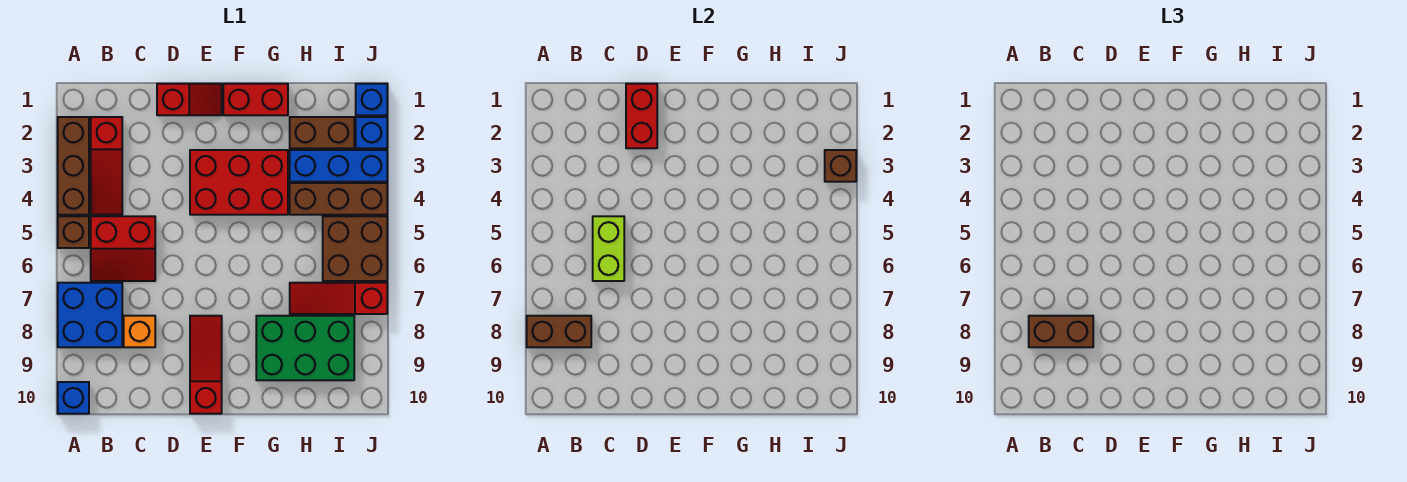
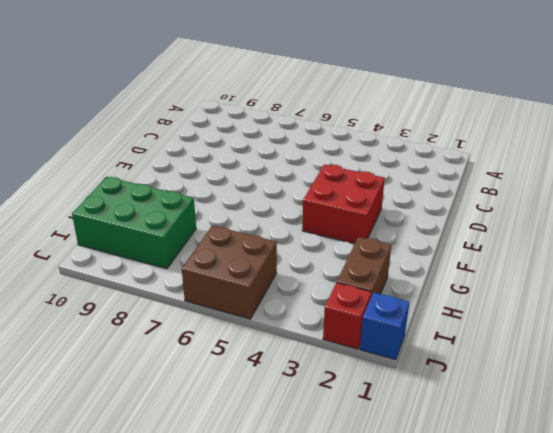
red brick E3:F4 level 1 -> red brick E3:G4 level 1
green brick H8:I10 level 1 -> green brick G8:I9 level 1
red brick J2 level 1 -> blue brick J2 level 1
none -> brown brick A2:A4 level 1
none -> brown brick A5 level 1
none -> blue brick A7:B8 level 1

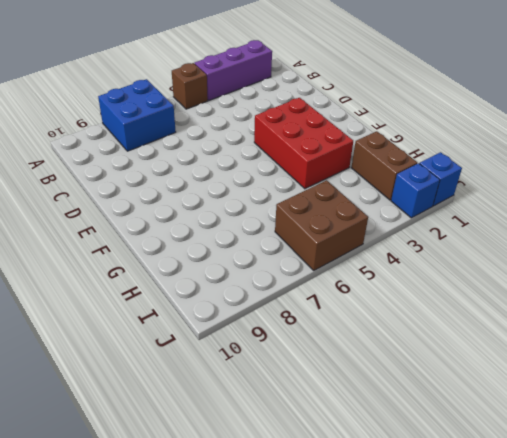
purple brick A2:A4 level 1 -> brown brick A2:A4 level 1
none -> blue brick A10 level 1
none -> red slope B2:B4 level 1 top 2
none -> red slope B5:C6 level 1 top 5

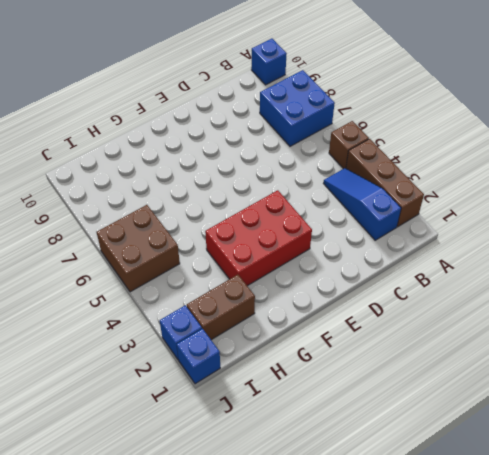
blue slope B2:B4 level 1 top 2 -> red slope B2:B4 level 1 top 2
none -> red slope B5:C6 level 1 top 5
none -> orange brick C8 level 1
none -> red slope D1:E1 level 1 top D

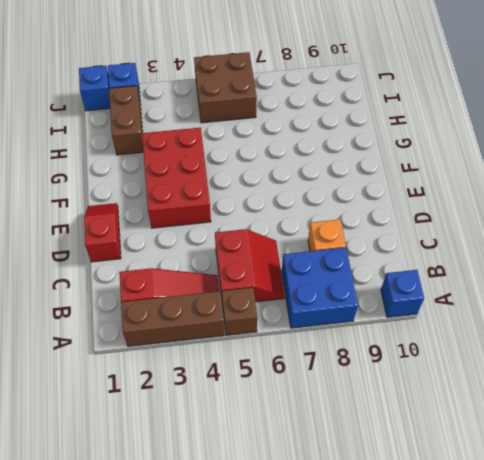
none -> red slope E8:E10 level 1 top 10
none -> red brick F1:G1 level 1
none -> green brick G8:I9 level 1

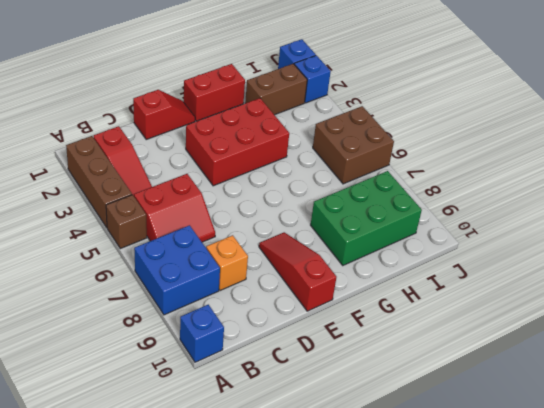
none -> blue brick H3:J3 level 1
none -> brown brick H4:J4 level 1
none -> red slope H7:J7 level 1 top J

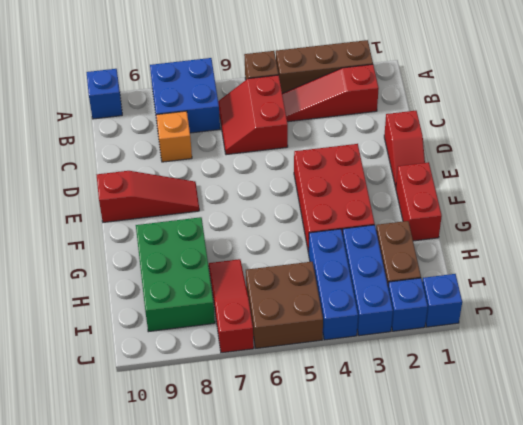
blue brick H4:J4 level 1 -> brown brick H4:J4 level 1
none -> brown brick A8:B8 level 2
none -> lime brick C5:C6 level 2
none -> red brick D1:D2 level 2

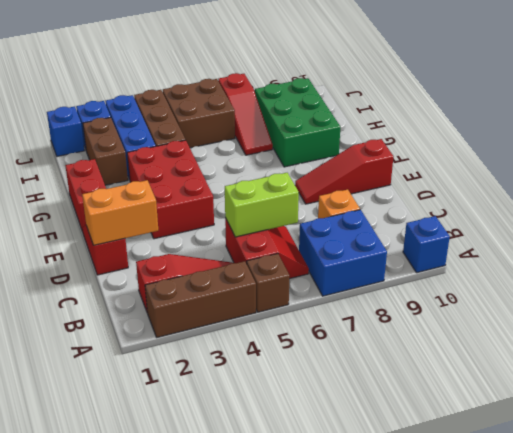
orange brick D1:D2 level 2 -> red brick D1:D2 level 2
none -> brown brick A8:B8 level 2
none -> brown brick J3 level 2
none -> brown brick B8:C8 level 3

